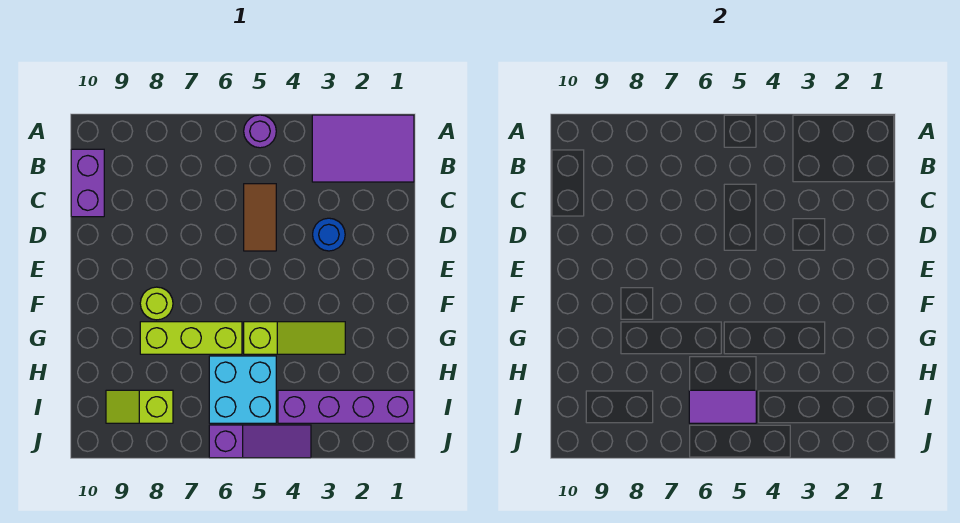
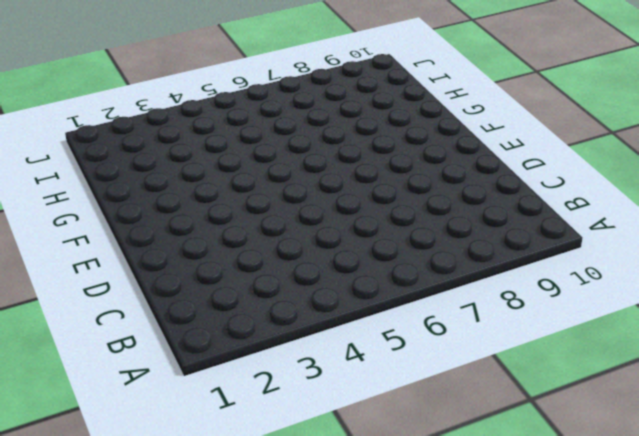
none -> purple tile A1:B3 level 1
none -> purple round brick A5 level 1
none -> purple brick B10:C10 level 1

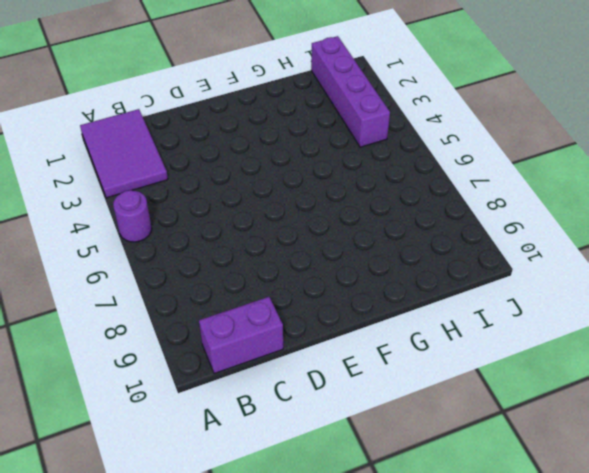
none -> brown tile C5:D5 level 1
none -> blue round brick D3 level 1
none -> lime round brick F8 level 1

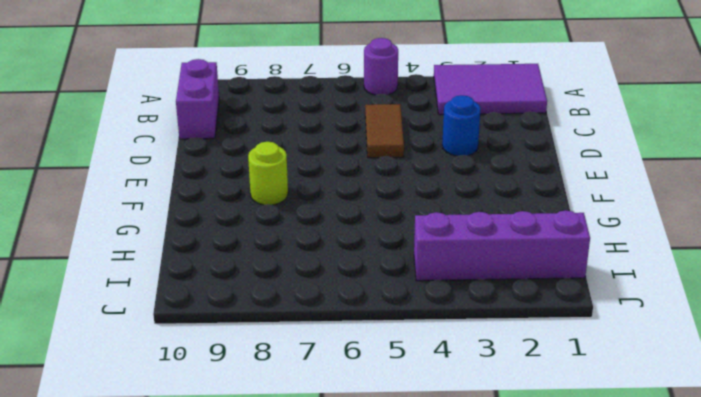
none -> lime slope G3:G5 level 1 top 5
none -> lime brick G6:G8 level 1
none -> cyan brick H5:I6 level 1

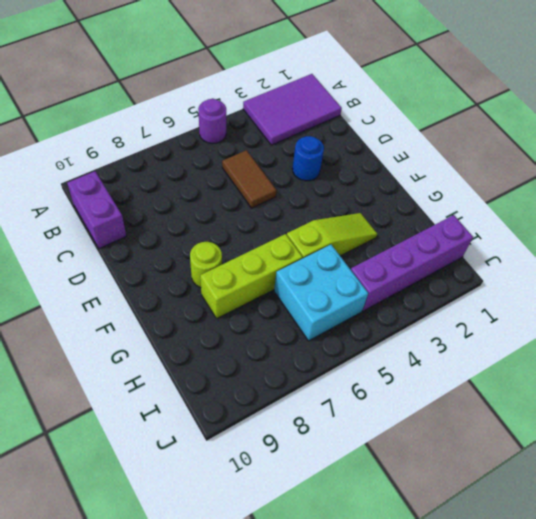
none -> lime slope I8:I9 level 1 top 8
none -> purple slope J4:J6 level 1 top 6
none -> purple tile I5:I6 level 2

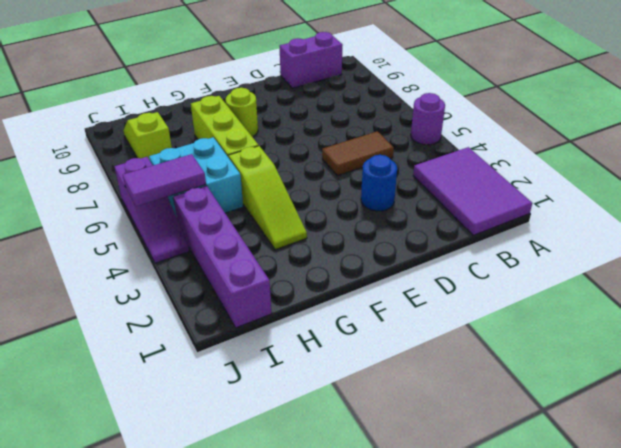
purple tile I5:J5 level 2 -> purple tile I5:I6 level 2

